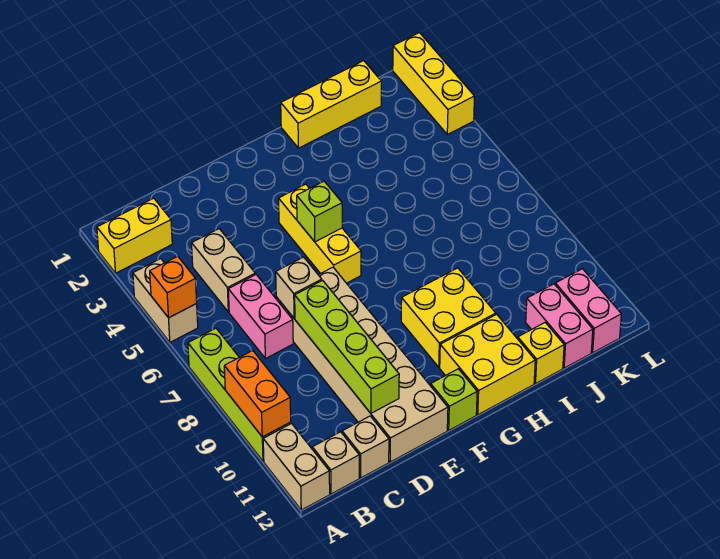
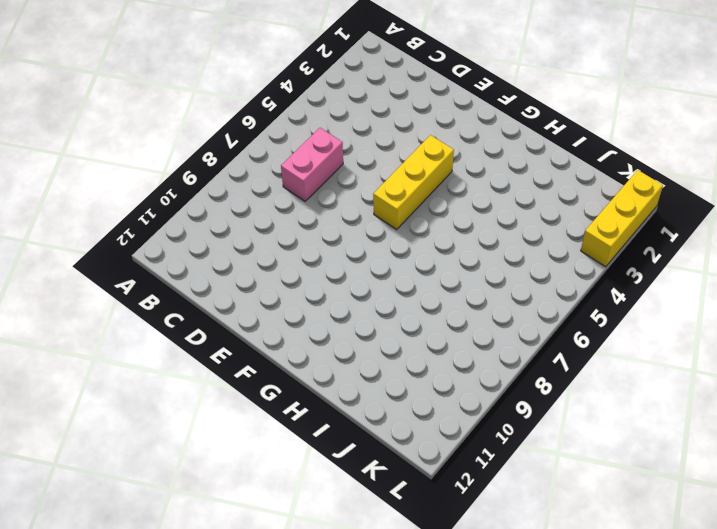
none -> yellow brick A2:B2 level 1
none -> tan brick A4:A5 level 1
none -> lime brick A7:A10 level 1

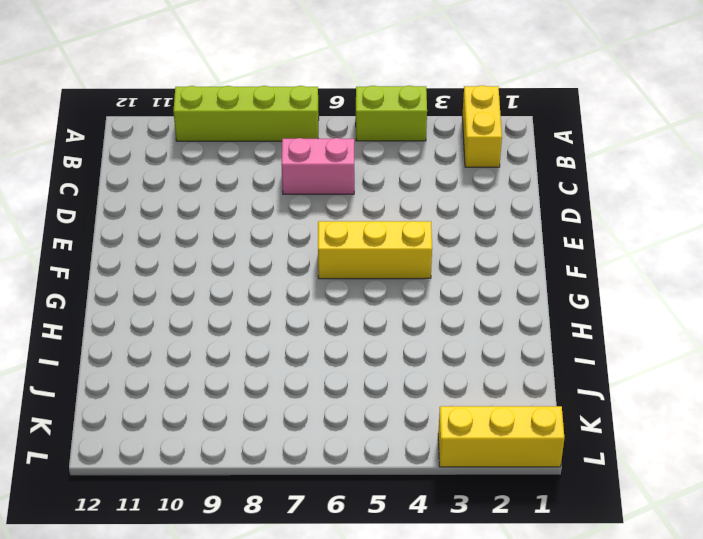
lime brick A4:A5 level 1 -> tan brick A4:A5 level 1
none -> tan brick A11:A12 level 1
none -> tan brick B12 level 1
none -> tan brick C4:C5 level 1

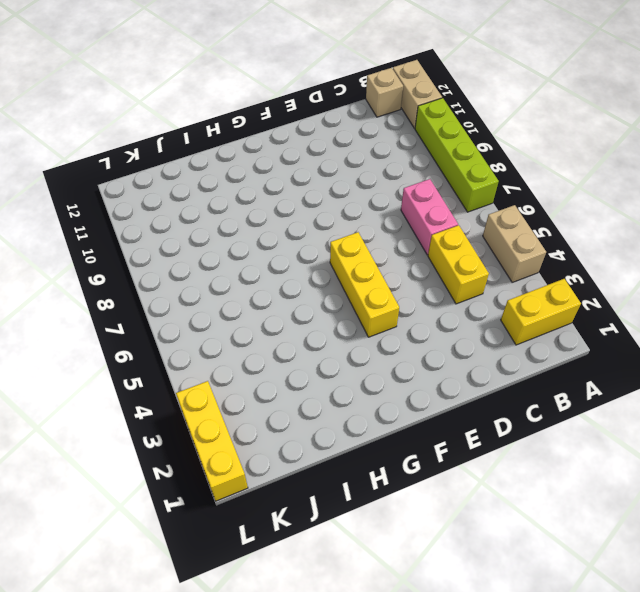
yellow brick C4:C5 level 1 -> tan brick C4:C5 level 1
none -> tan brick C12 level 1
none -> tan brick D7:E12 level 1
none -> lime brick F12 level 1

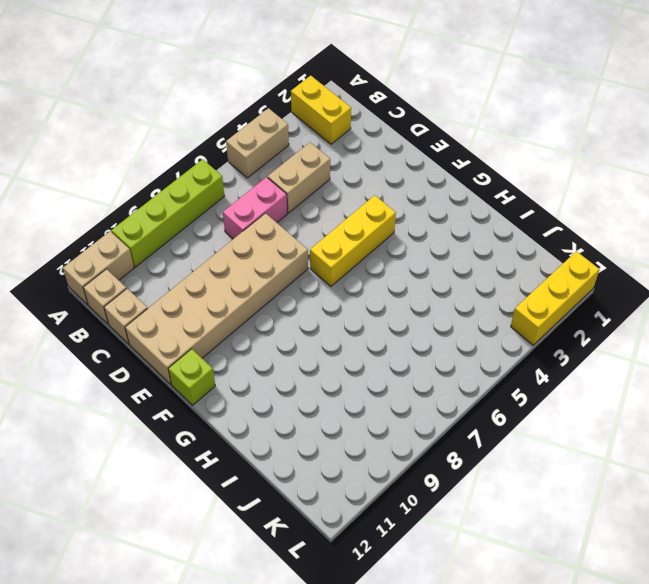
none -> yellow brick G9:H10 level 1
none -> yellow brick G11:H12 level 1
none -> yellow brick H1:J1 level 1

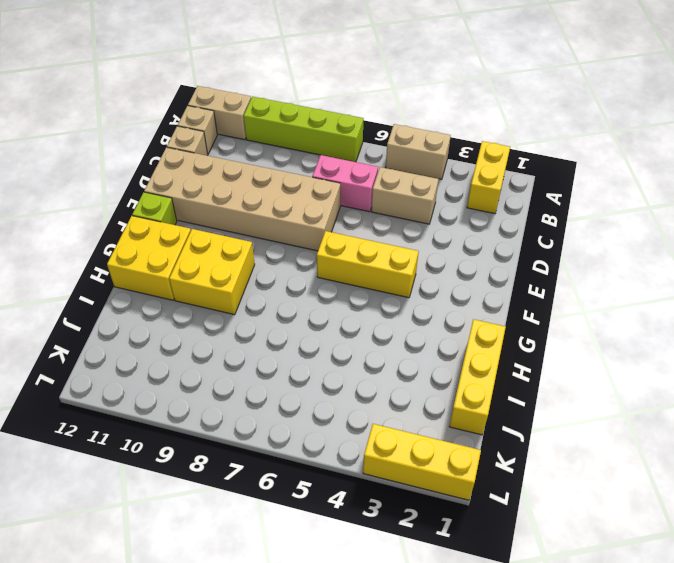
none -> yellow brick I12 level 1
none -> pink brick J11:J12 level 1
none -> pink brick K11:K12 level 1

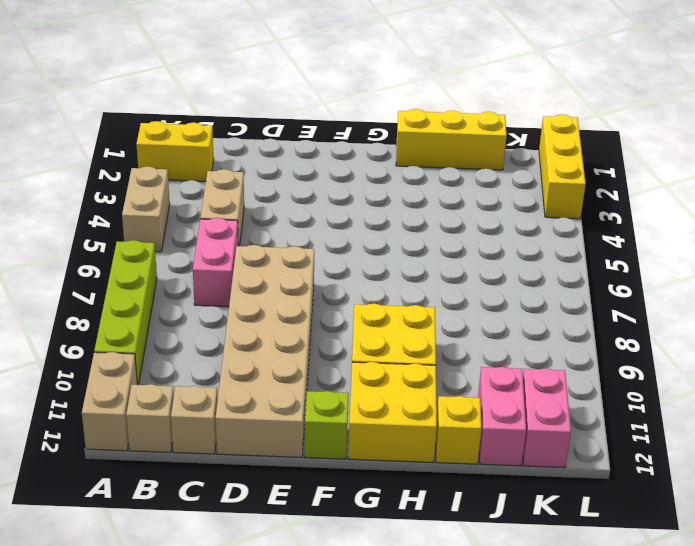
none -> yellow brick F4:F6 level 1
none -> orange brick A5 level 2
none -> orange brick A9:A10 level 2

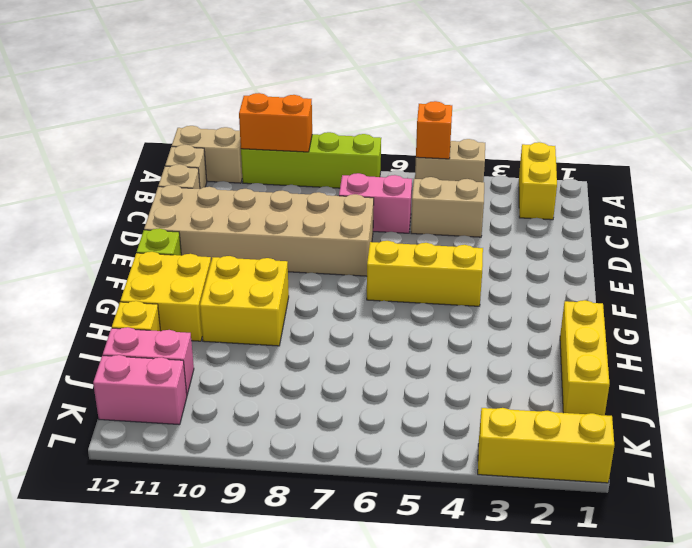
none -> tan brick D7 level 2
none -> lime brick D8:D11 level 2
none -> lime brick F5 level 2

